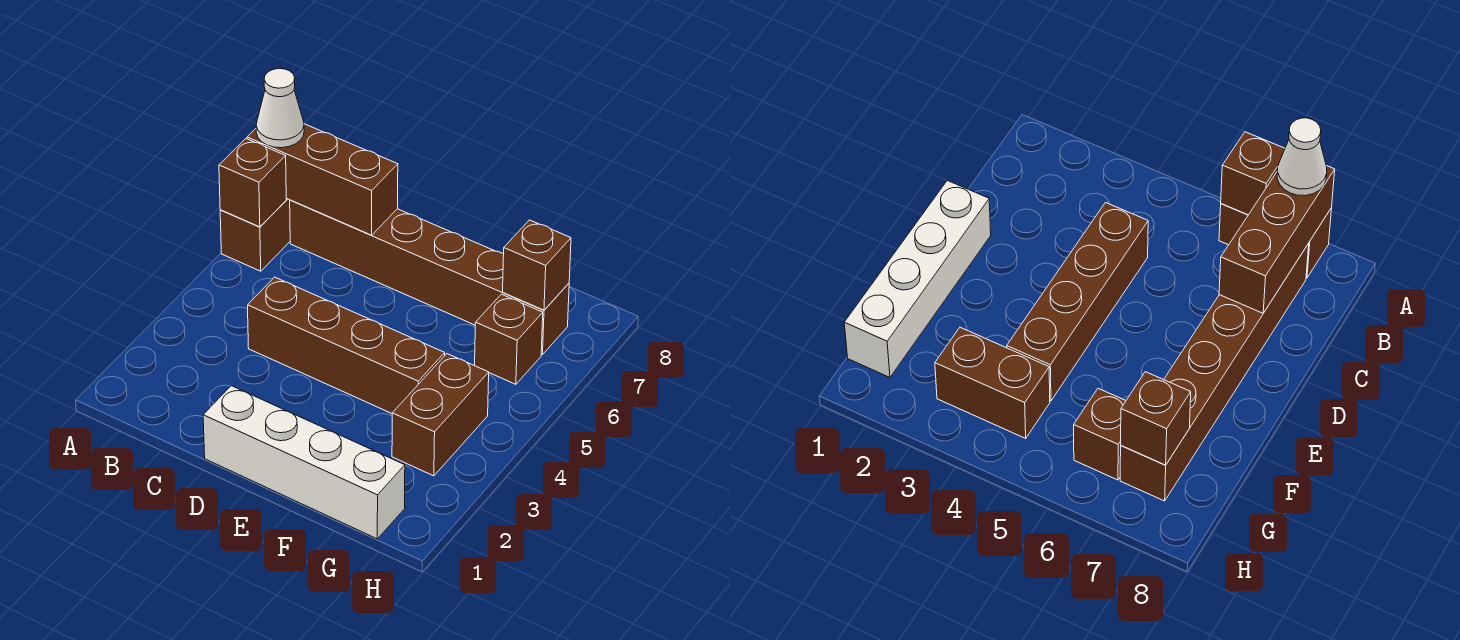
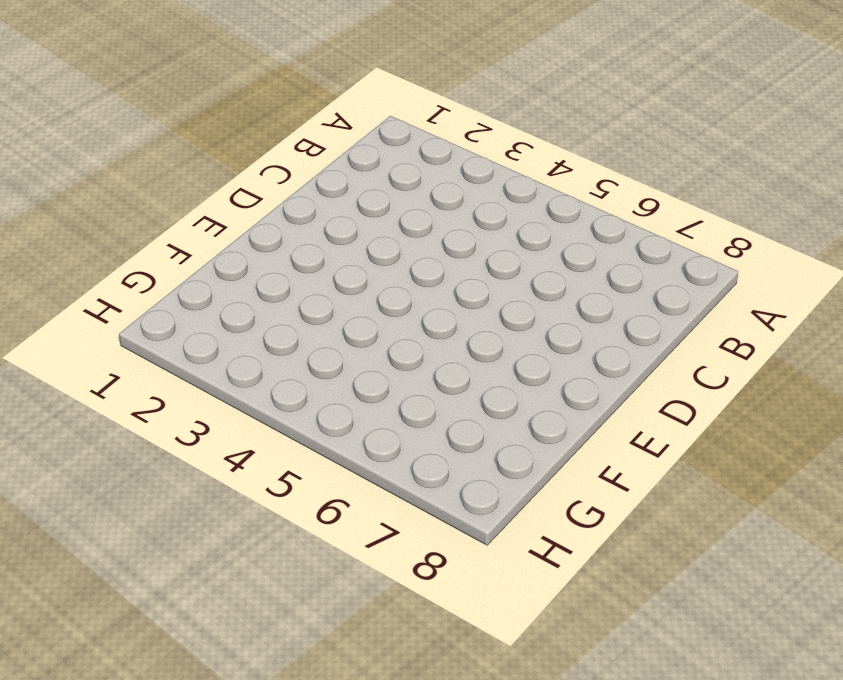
none -> brown brick A6:A7 level 1
none -> brown brick B7:G7 level 1

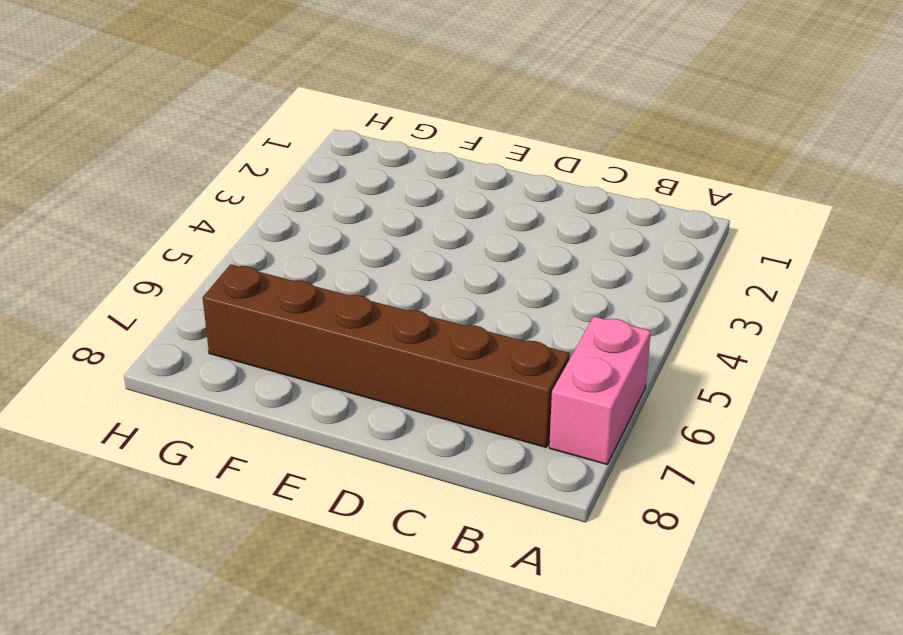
pink brick A6:A7 level 1 -> brown brick A6:A7 level 1
none -> brown brick C4:F4 level 1
none -> white brick D1:G1 level 1

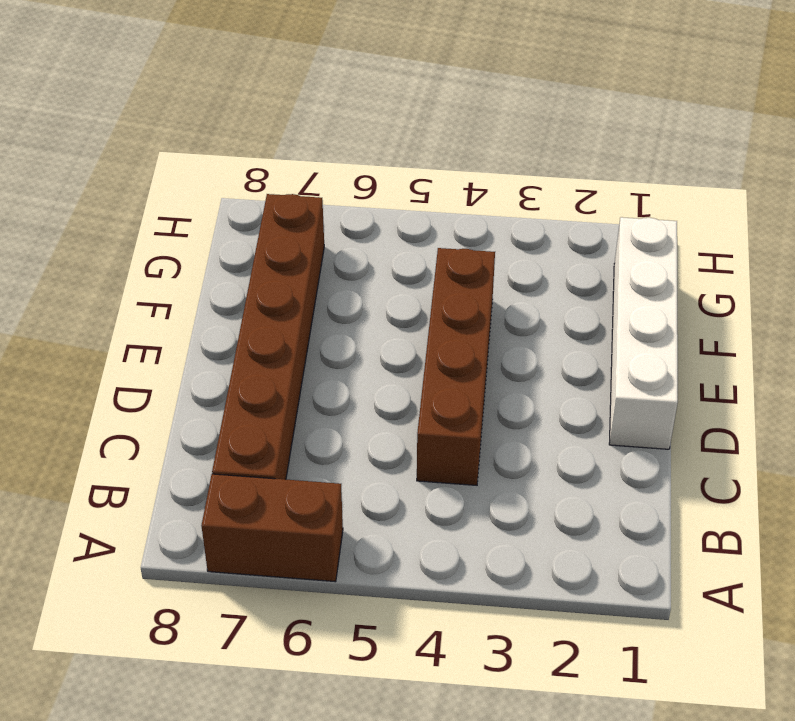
none -> brown brick G3:G4 level 1
none -> brown brick G6 level 1

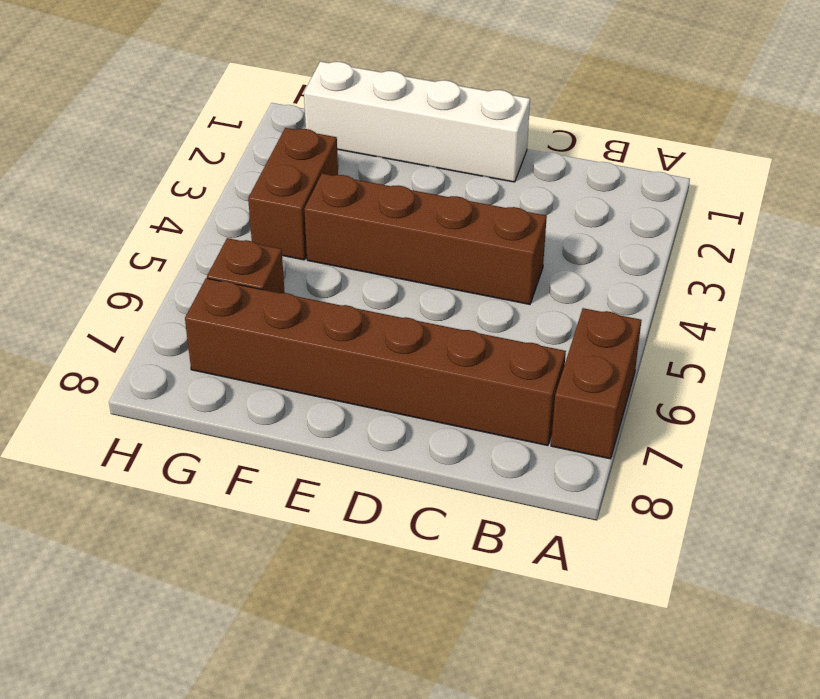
none -> brown brick A6 level 2
none -> brown brick A7:C7 level 2

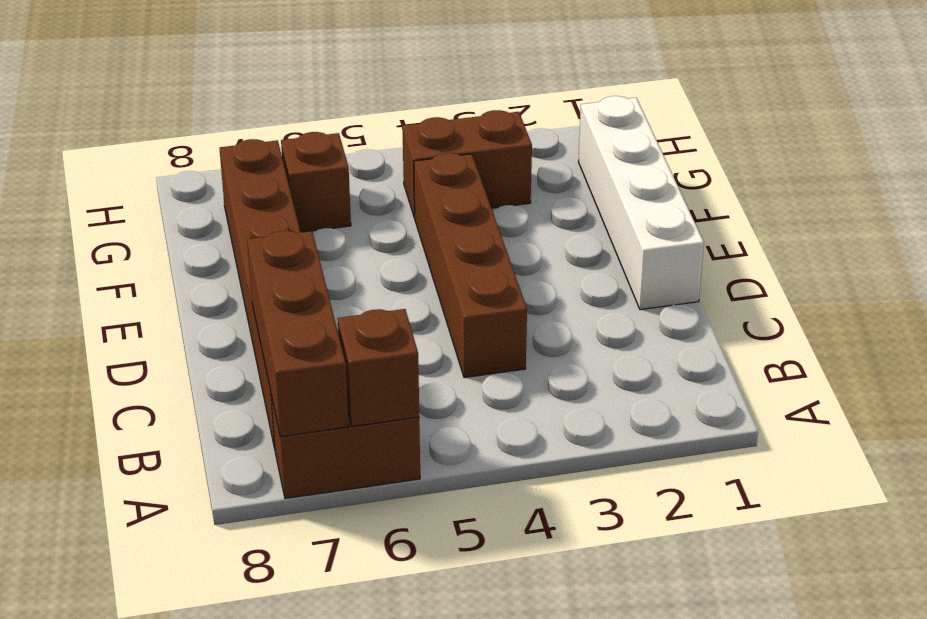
none -> brown brick G7 level 2
none -> white cone A7 level 3

